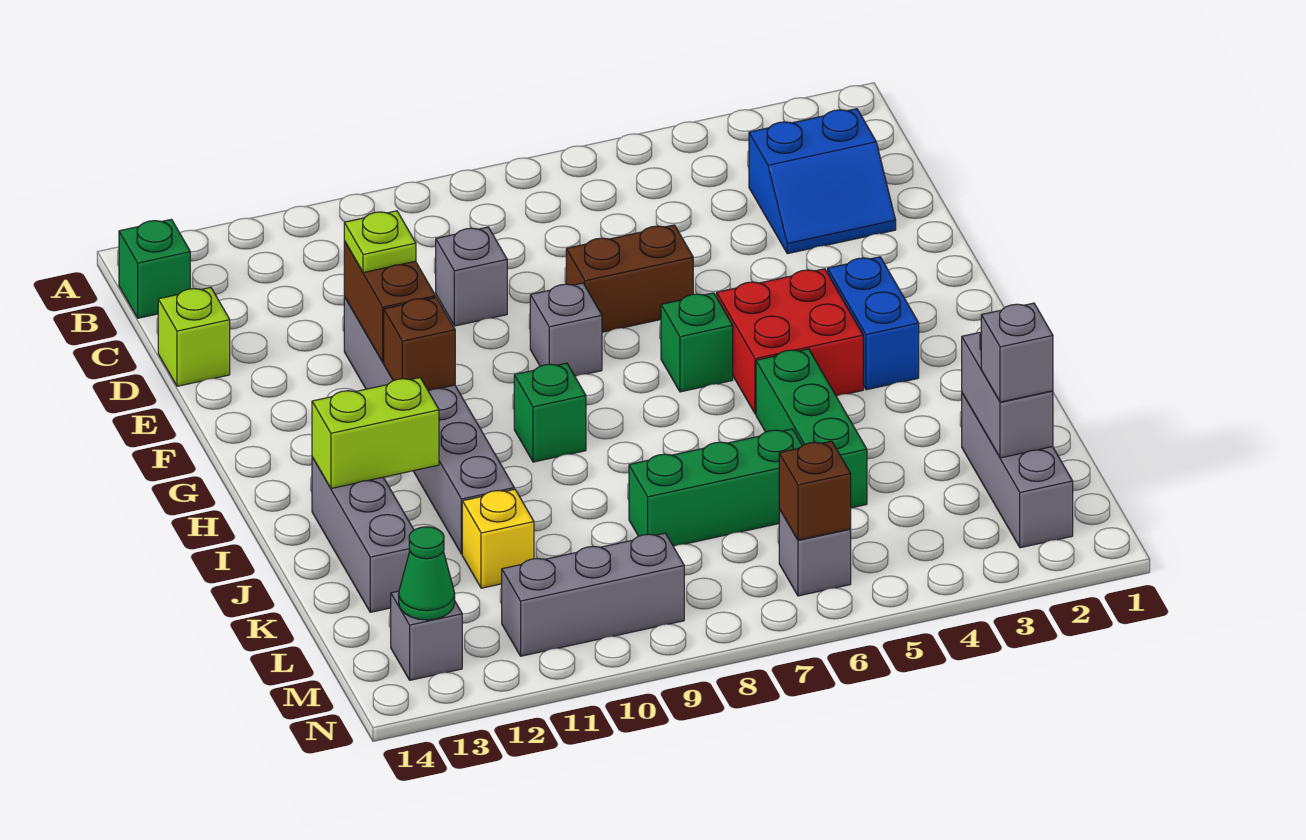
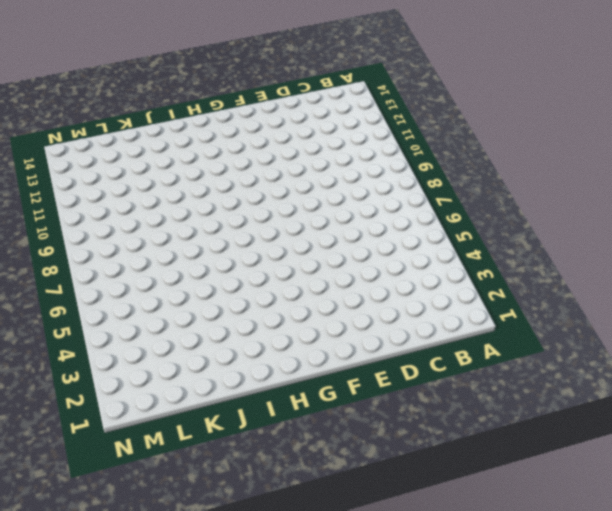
none -> green brick B14 level 1
none -> blue slope C2:D3 level 1 top C
none -> grey brick D9 level 1

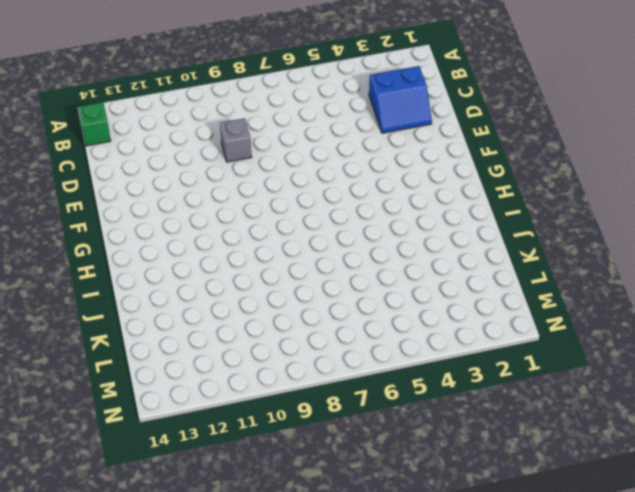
none -> lime brick D14 level 1
none -> brown brick E6:E7 level 1
none -> grey brick E11:J11 level 1

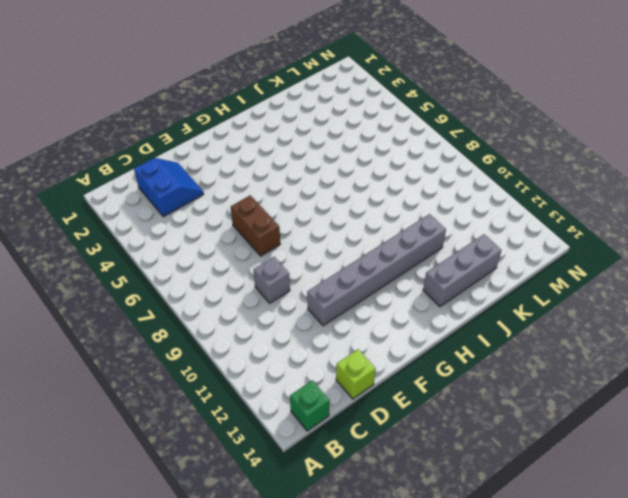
none -> grey brick F8 level 1
none -> blue brick G3:H3 level 1
none -> red brick G4:H5 level 1

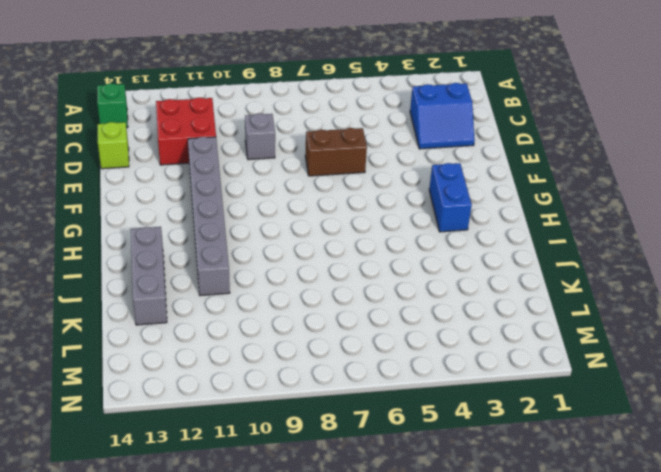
red brick C11:D12 level 1 -> red brick G4:H5 level 1
none -> grey brick F8 level 1
none -> green brick G6 level 1
none -> green brick H9 level 1

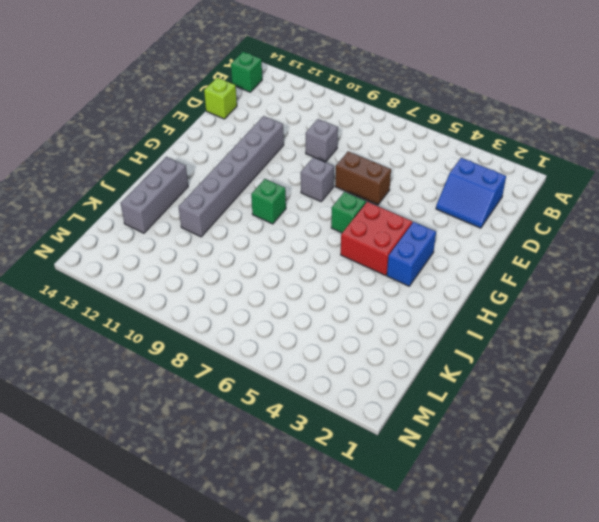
none -> green brick I5:K5 level 1
none -> grey brick K2:M2 level 1
none -> green brick K6:K8 level 1

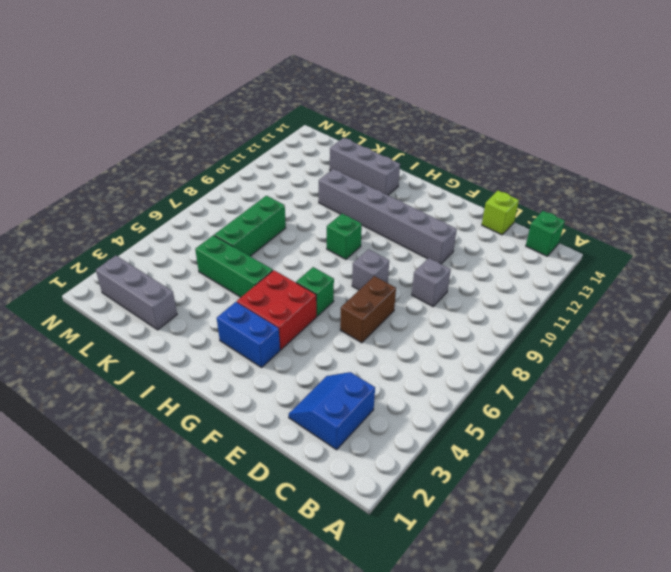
none -> yellow brick K11 level 1
none -> grey brick M6 level 1
none -> grey brick M9:M11 level 1

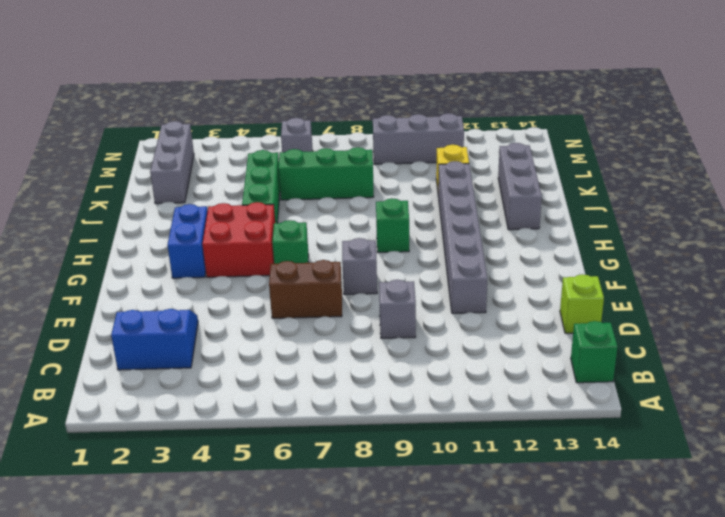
none -> grey brick M13 level 1
none -> brown brick E11:F11 level 2
none -> brown brick G11 level 2

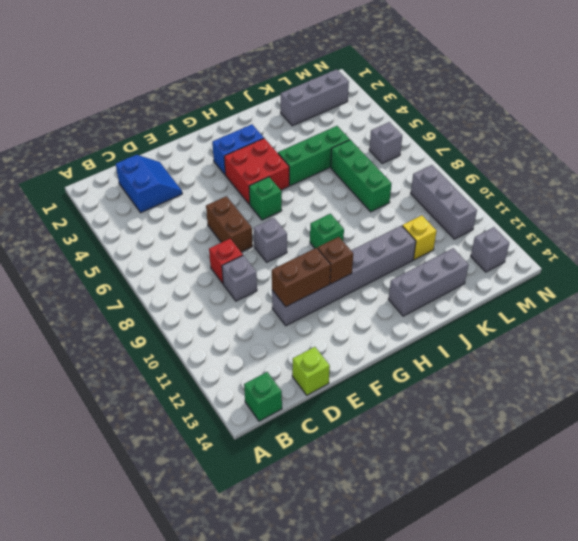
red brick D8 level 1 -> none
none -> lime brick I12:I13 level 2
none -> grey brick K2:L2 level 2
none -> brown brick M6 level 2

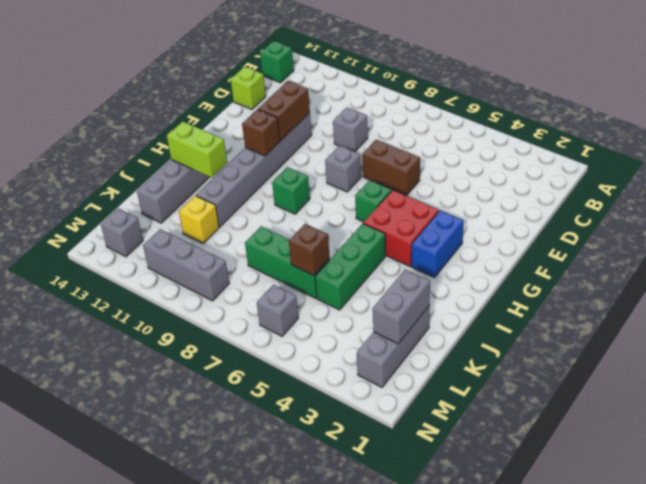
brown brick K6 level 2 -> brown brick M6 level 2
none -> blue slope C2:D3 level 1 top C
none -> green cone M13 level 2
none -> lime plate E11 level 3

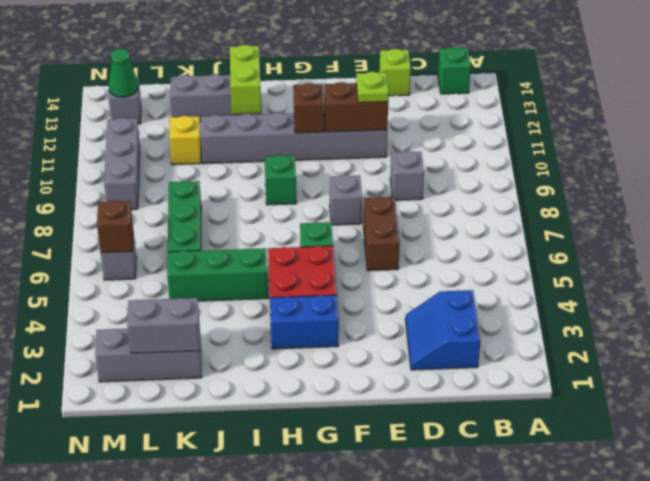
none -> grey brick L2 level 3

